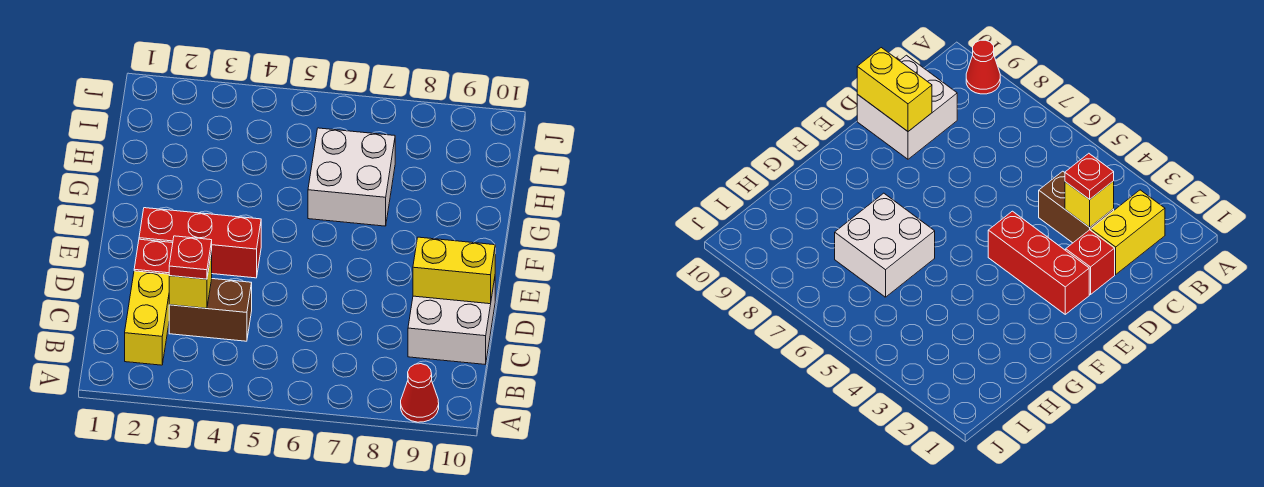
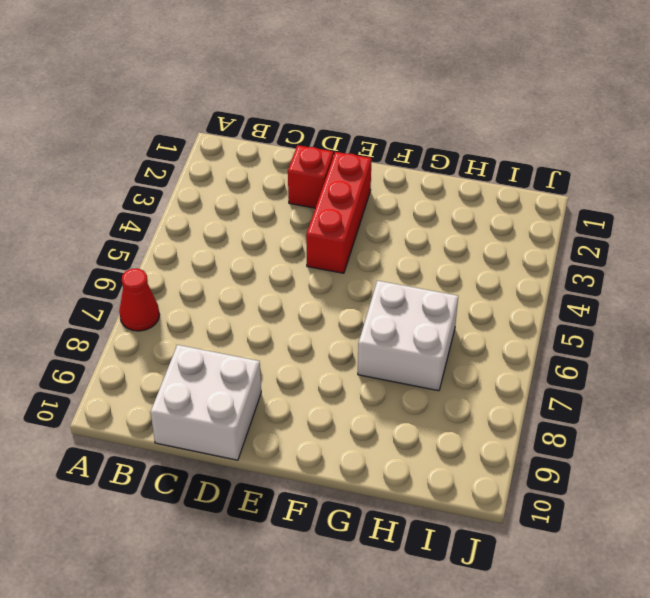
red cone A7 level 1 -> red cone A9 level 1
none -> yellow brick B2:C2 level 1
none -> brown brick C3:C4 level 1

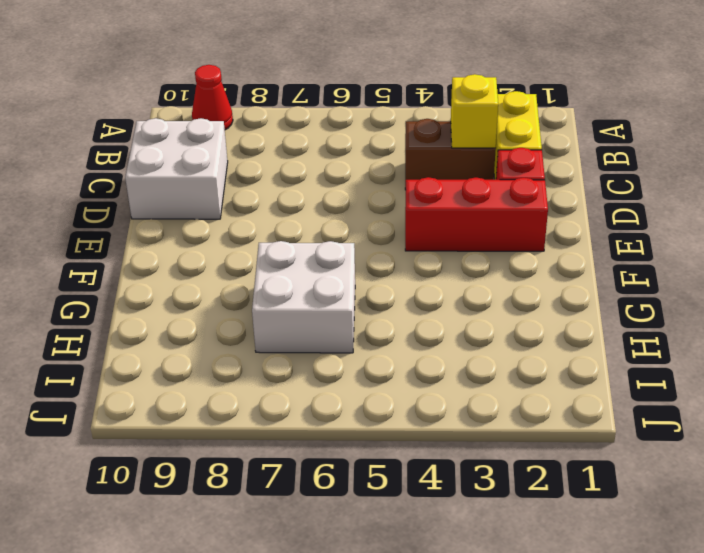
none -> yellow brick D9:D10 level 2
none -> red plate C3 level 3

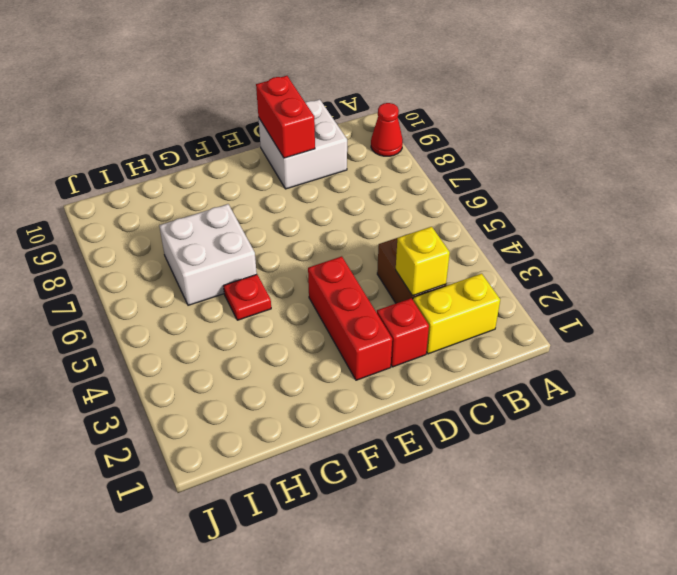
red brick D9:D10 level 2 -> yellow brick D9:D10 level 2
red plate G5 level 1 -> red plate C3 level 3

